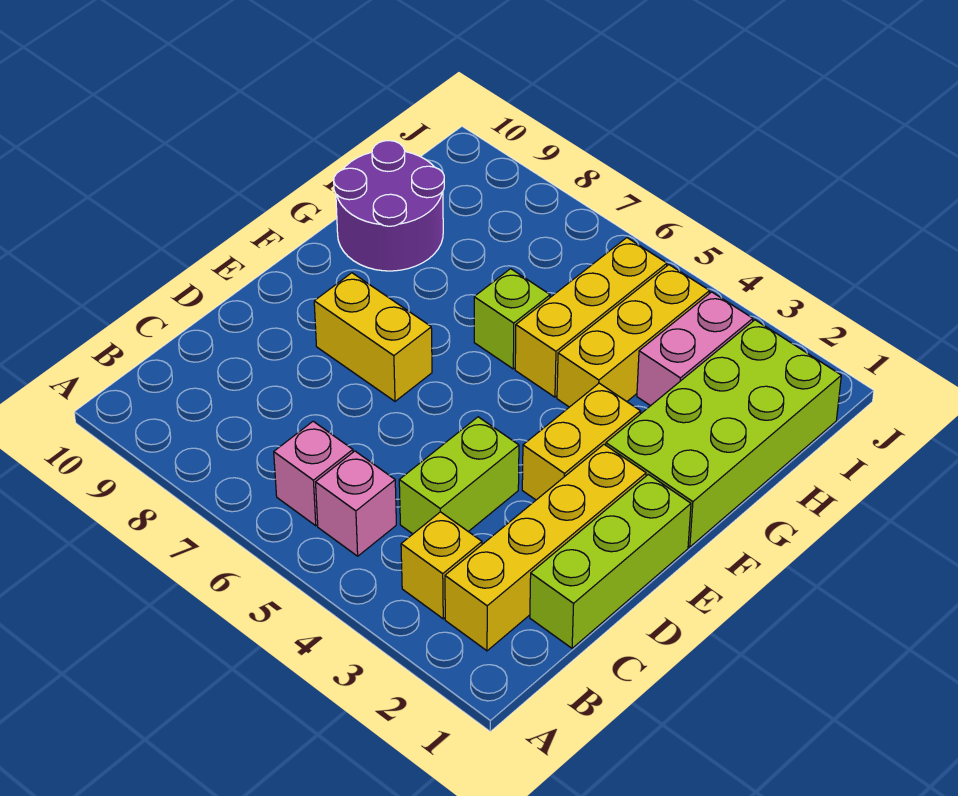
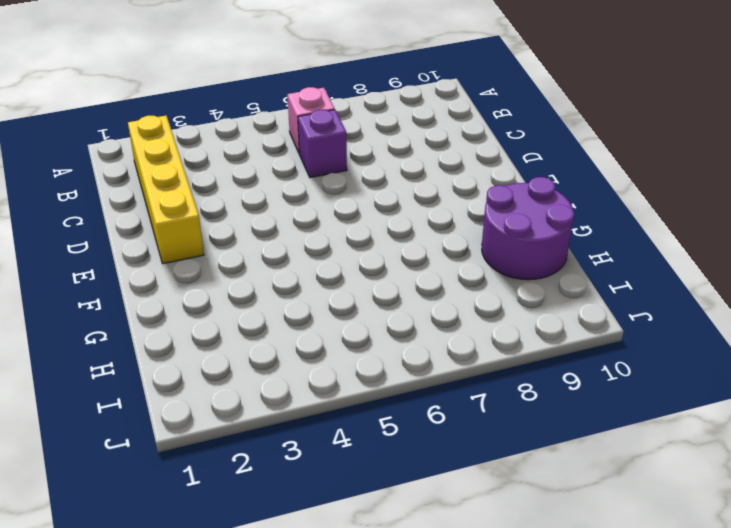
purple brick C6 level 1 -> none
none -> yellow brick B3 level 1
none -> pink brick B5 level 1
none -> lime brick C1:E1 level 1

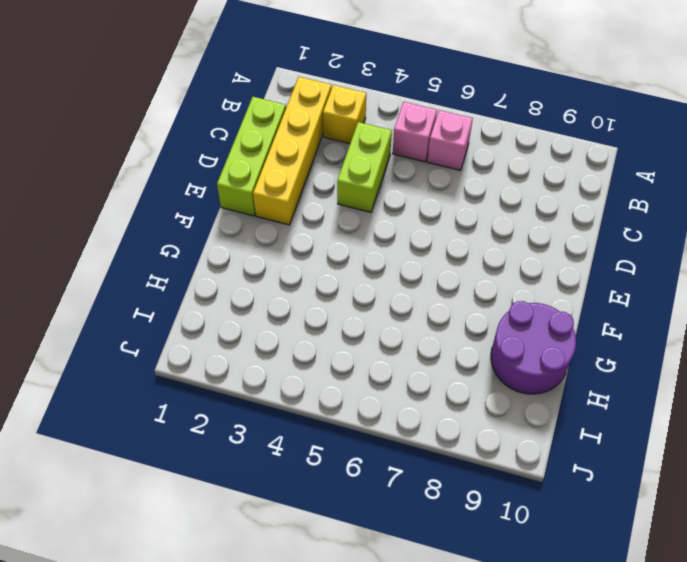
none -> yellow brick E3:F3 level 1
none -> yellow brick E7:E8 level 1
none -> lime brick F1:I2 level 1

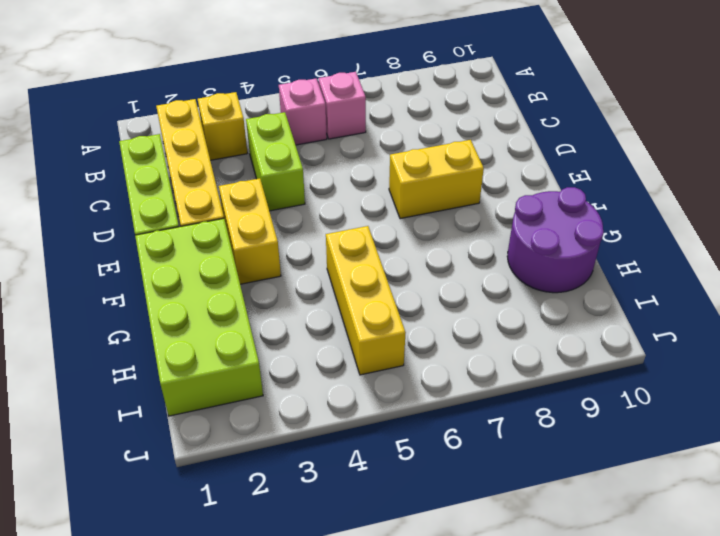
none -> yellow brick G4:I4 level 1
none -> lime brick G6 level 1
none -> pink brick H3:I3 level 1

